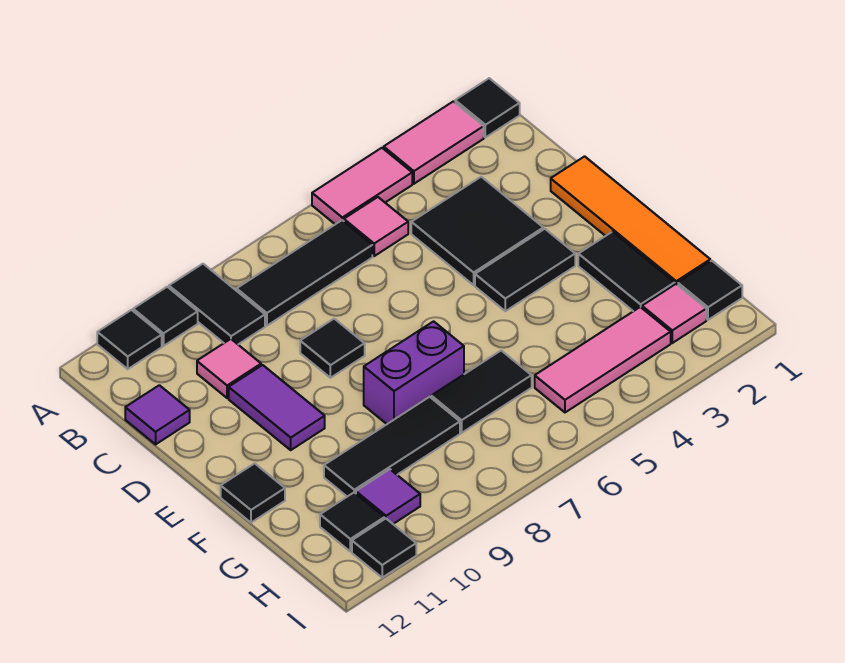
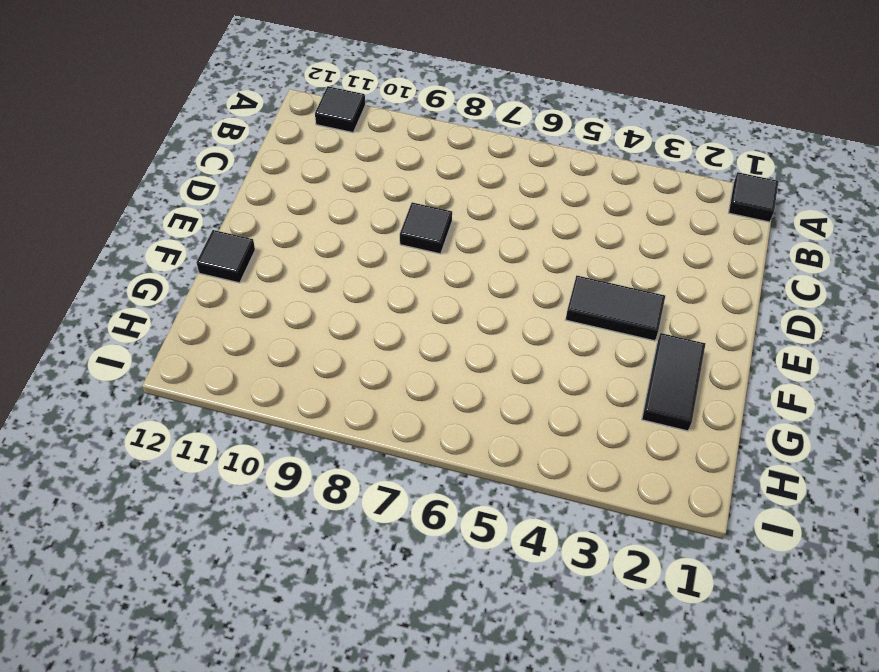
none -> pink tile A2:A3 level 1
none -> pink tile A4:A5 level 1
none -> black tile A9:B9 level 1

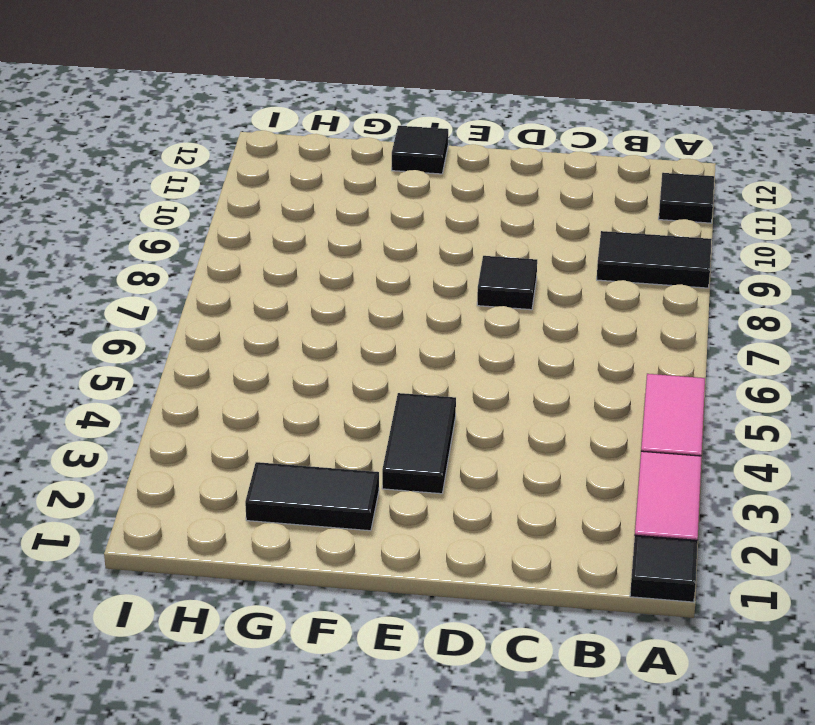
none -> black tile A10 level 1
none -> pink tile B5 level 1
none -> black tile B6:B8 level 1

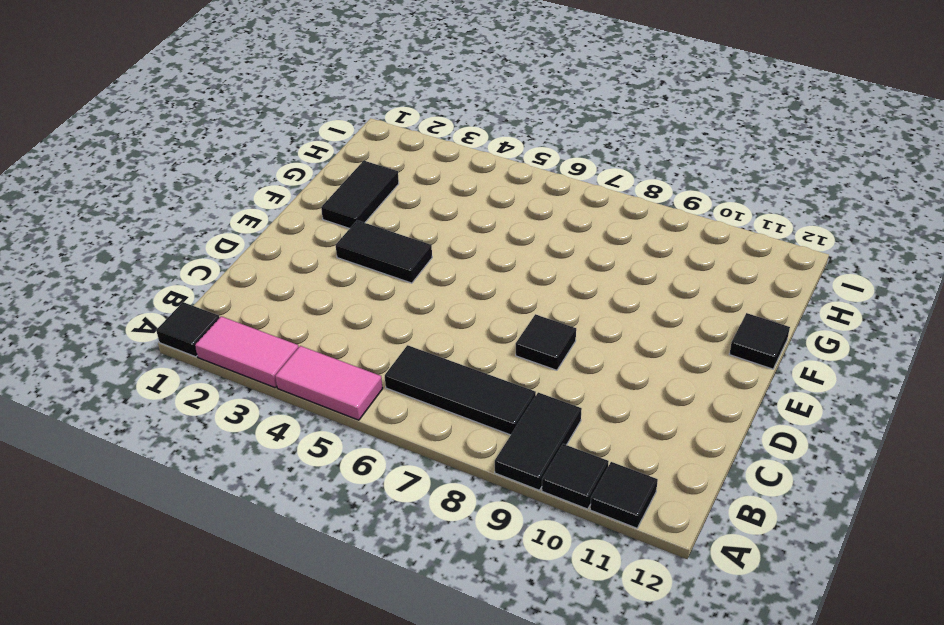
none -> pink tile B5 level 1
none -> black tile C3:D4 level 1
none -> pink tile C10 level 1

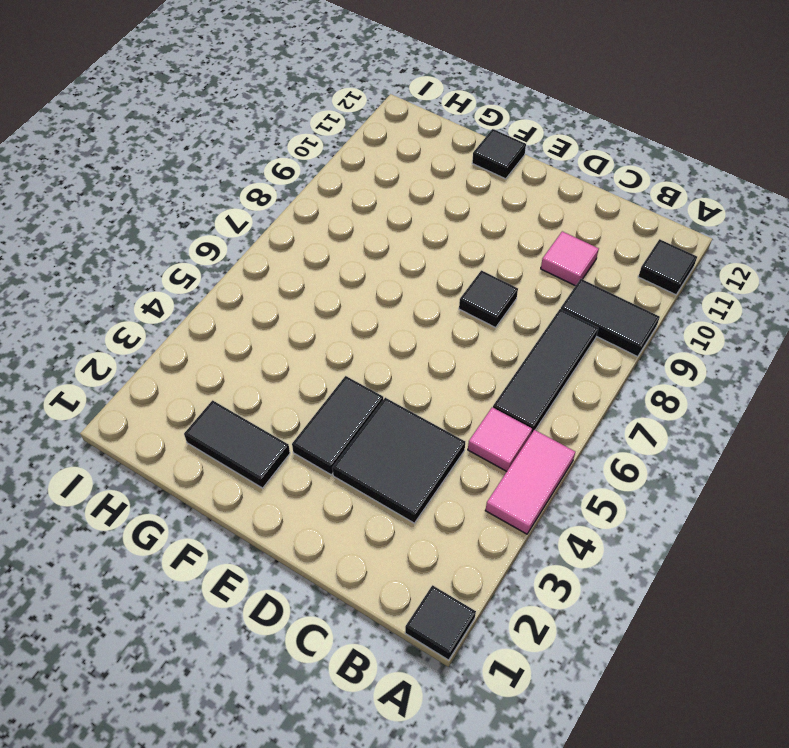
none -> pink tile A2:A3 level 1
none -> black tile A10 level 1
none -> purple tile C12 level 1

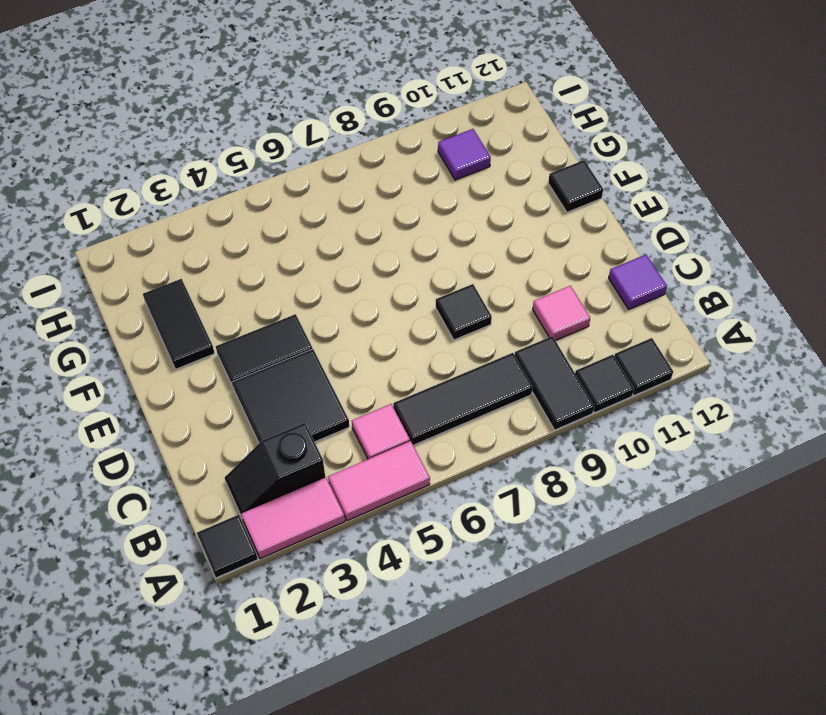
black slope B2:B3 level 1 top 3 -> none
none -> orange tile D1:G1 level 1
none -> purple tile D10:E10 level 1
none -> purple brick F7:F8 level 1

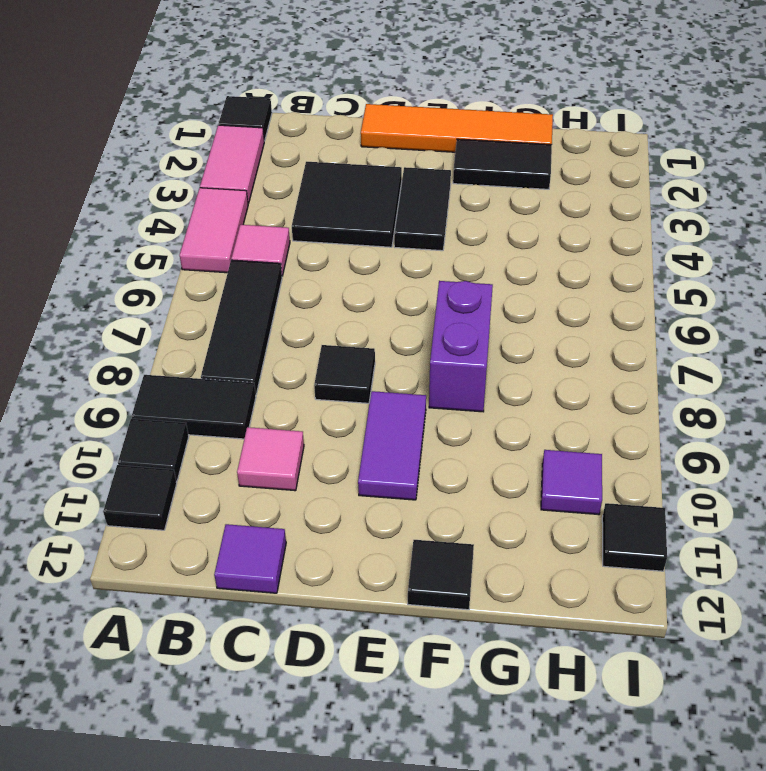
purple tile E9:E10 level 1 -> purple tile D10:E10 level 1
none -> black tile G6:G7 level 1
none -> black tile G8:G10 level 1
none -> black tile H1 level 1

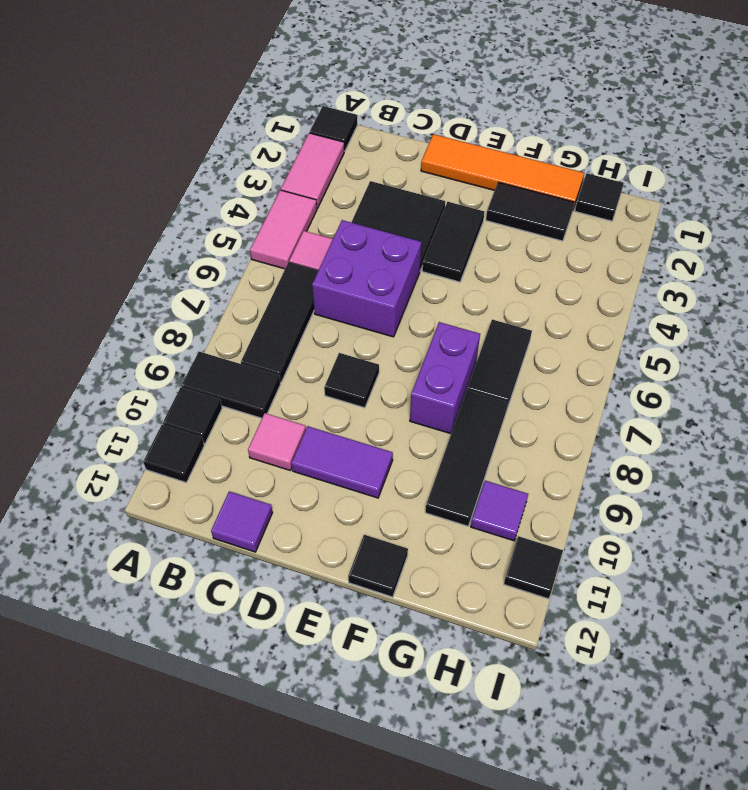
purple brick C5:D6 level 1 -> none
none -> pink tile H2 level 1
none -> pink tile H3:H5 level 1
none -> black tile H11 level 1

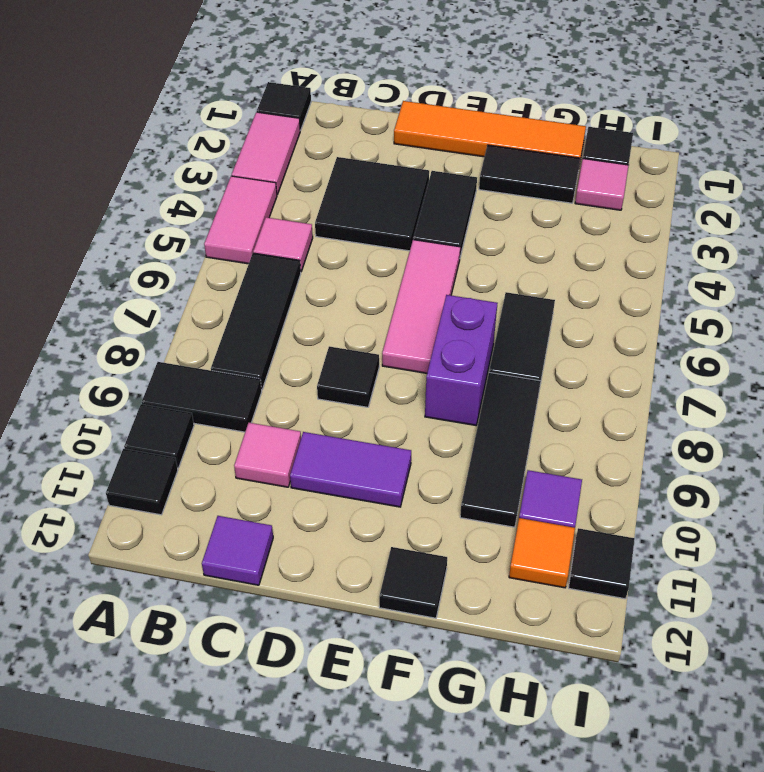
pink tile E5:E7 level 1 -> pink tile H3:H5 level 1
orange tile H11 level 1 -> black tile H11 level 1

